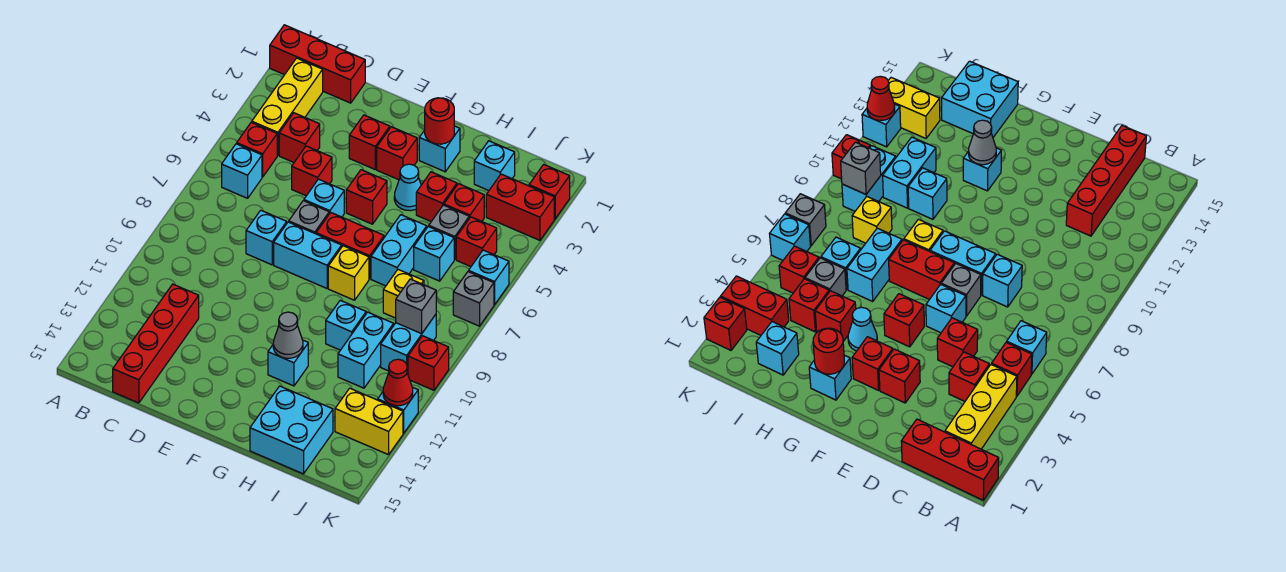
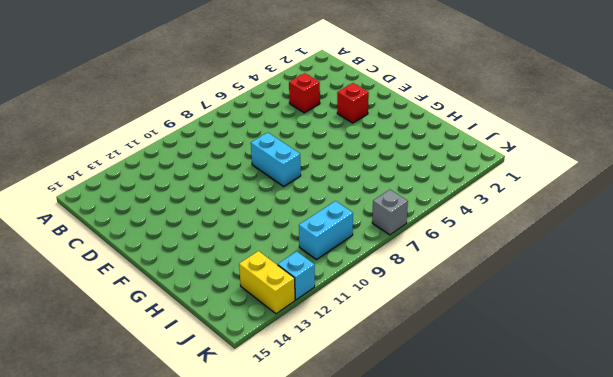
none -> red brick A1:C1 level 1
none -> yellow brick B2:B4 level 1
none -> red brick B5 level 1
none -> cyan brick B6 level 1

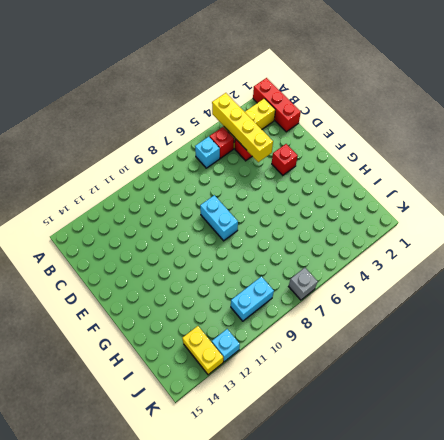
yellow brick A4:D4 level 2 -> none
none -> red brick C12:C15 level 1
none -> red brick D5 level 1
none -> cyan brick D8 level 1
none -> cyan brick E6 level 1

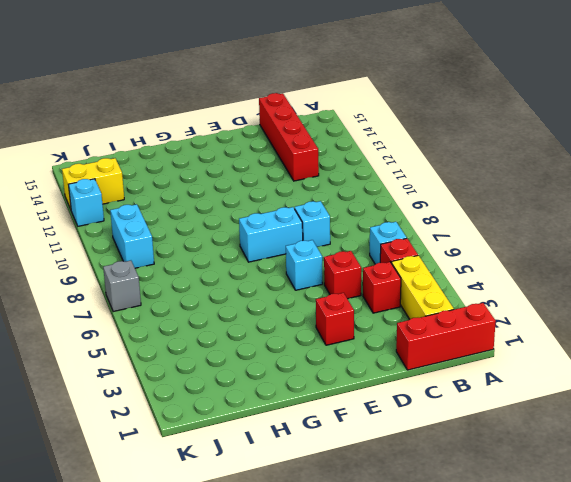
none -> grey brick E7 level 1
none -> red brick F3 level 1
none -> red brick F5 level 1
none -> red brick F7:G7 level 1

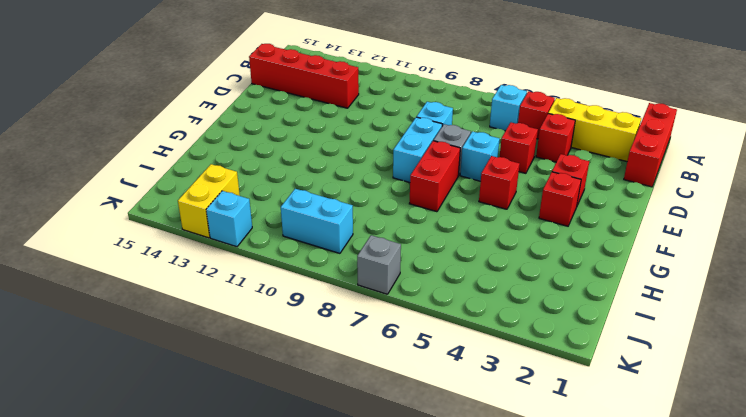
none -> cyan brick G2 level 1
none -> cyan cone G4 level 1
none -> yellow brick G8 level 1
none -> cyan brick G12 level 1

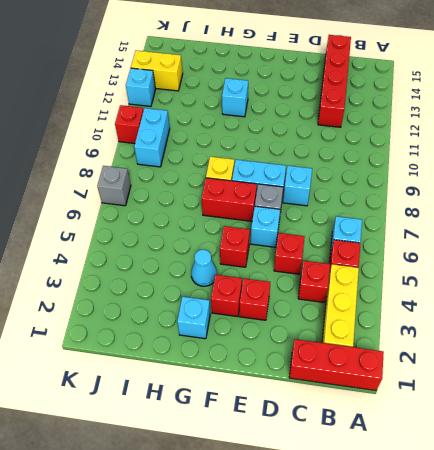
none -> red brick H4 level 1
none -> cyan brick H6:H7 level 1
none -> cyan brick H10 level 1
none -> cyan brick H14:I15 level 1

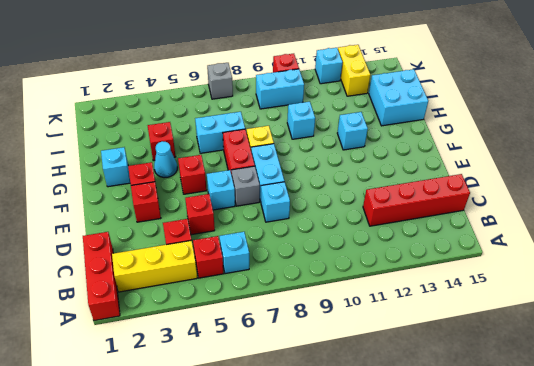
none -> cyan brick I2 level 1
none -> red brick I4 level 1
none -> grey brick I5 level 1
none -> cyan brick I6 level 1

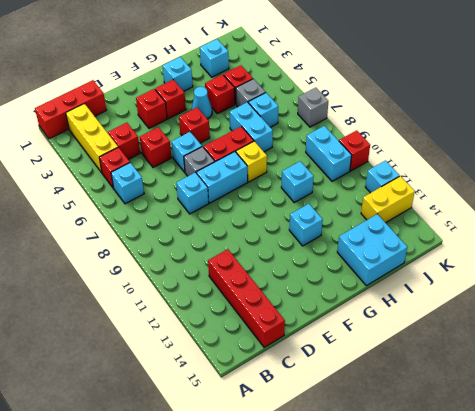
none -> yellow brick I8 level 1
none -> cyan brick I10:I11 level 1
none -> red brick J3:K3 level 1
none -> red brick J5 level 1

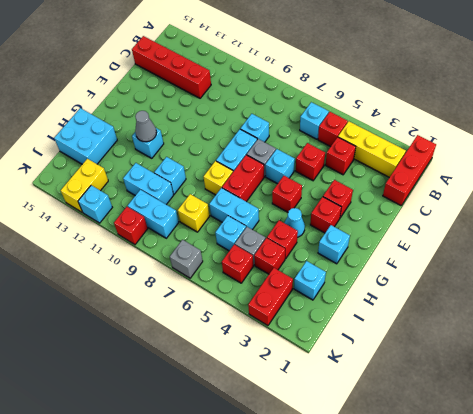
none -> red brick K2 level 1
none -> cyan brick K6 level 1
none -> red round brick G2 level 2
none -> grey brick J9 level 2

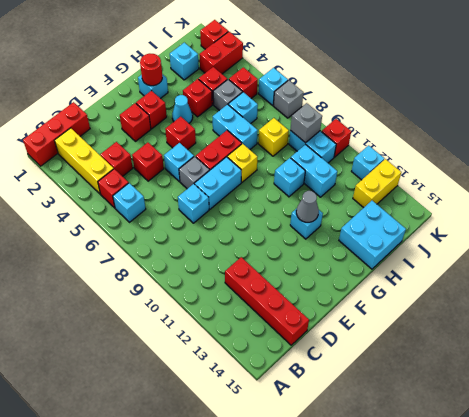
none -> red cone K12 level 2

